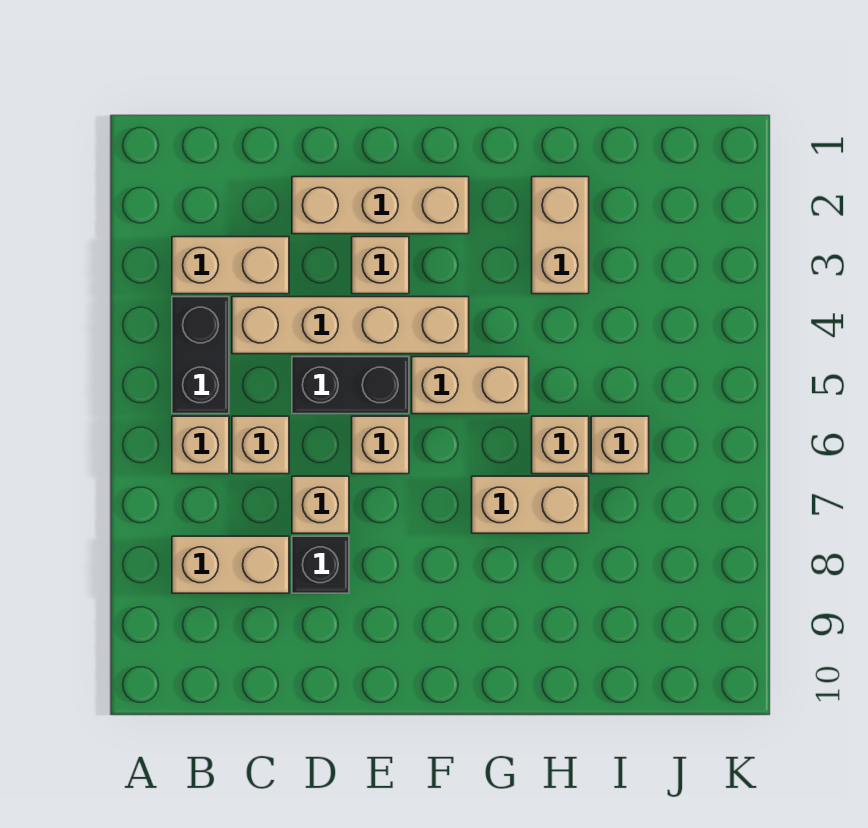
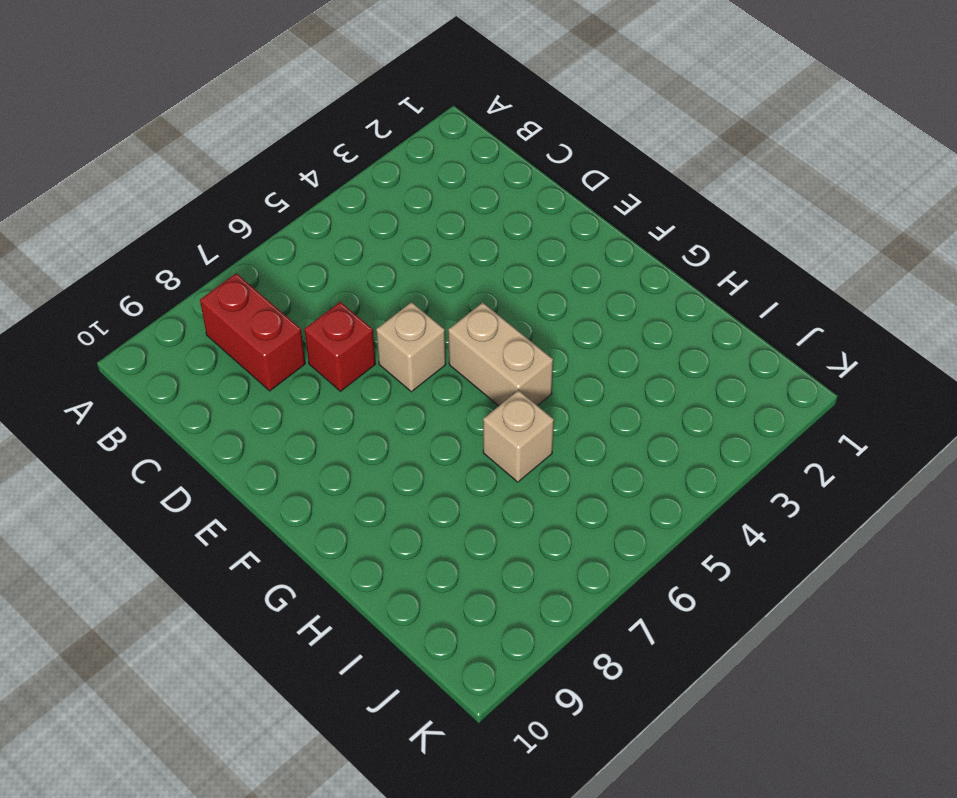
red brick B8:C8 level 1 -> tan brick B8:C8 level 1
red brick D7 level 1 -> tan brick D7 level 1
none -> tan brick B3:C3 level 1
none -> black brick B4:B5 level 1
none -> tan brick B6 level 1

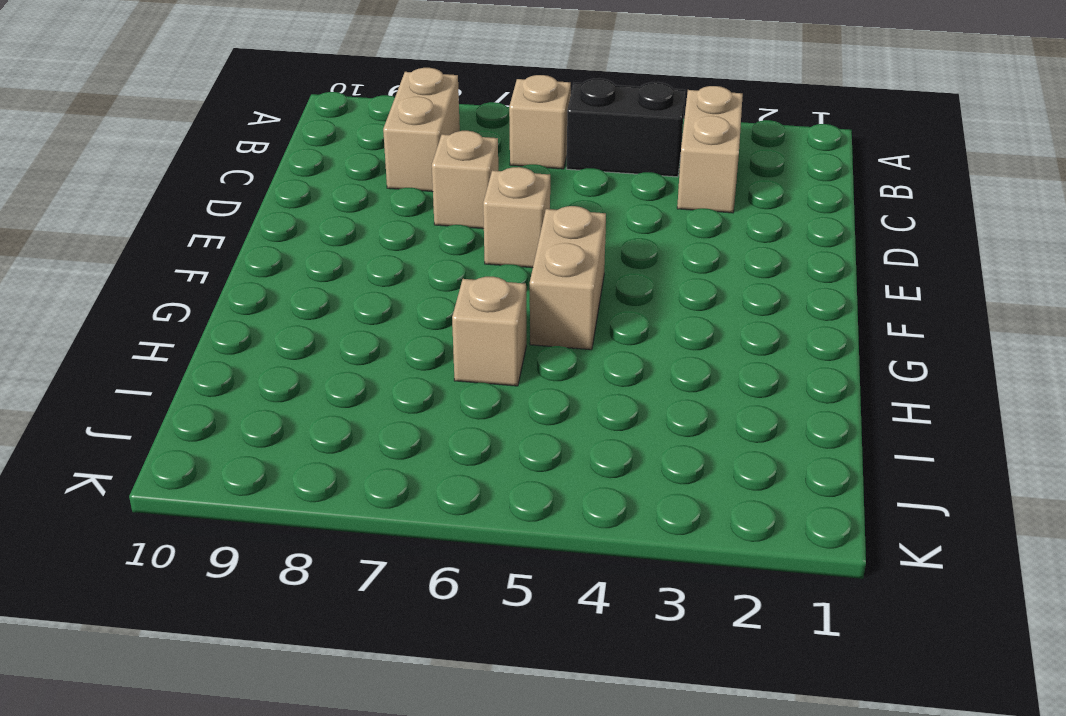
none -> tan brick C4:F4 level 1
none -> tan brick C6 level 1
none -> tan brick D2:F2 level 1

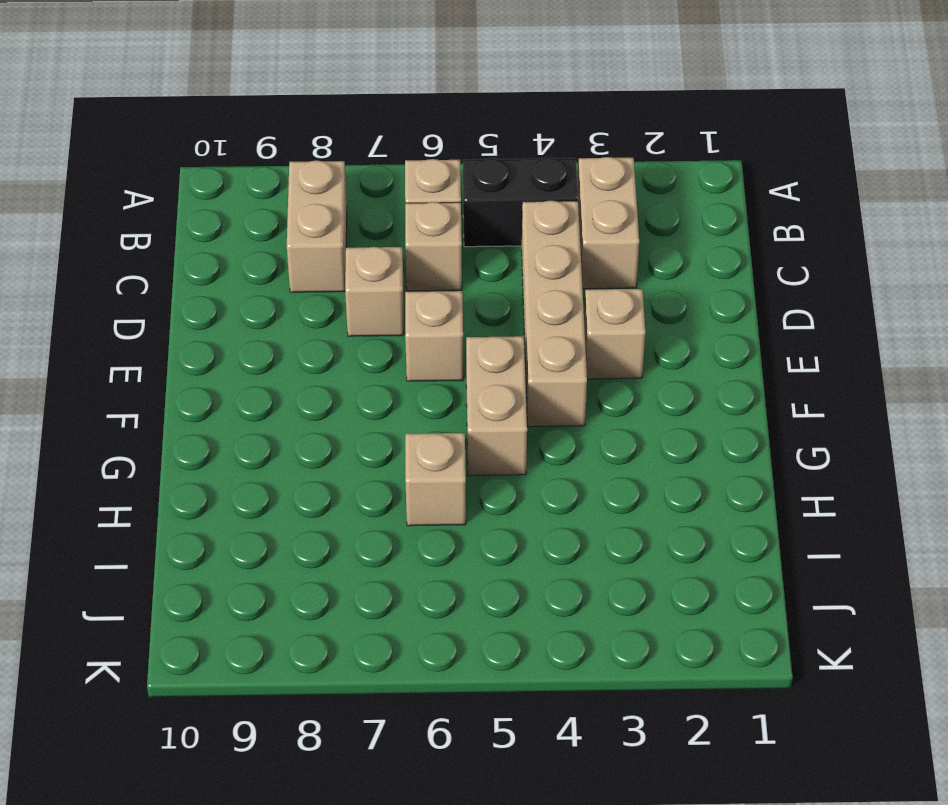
none -> tan brick D2:F2 level 1
none -> black brick D5:E5 level 1
none -> black brick D8 level 1

